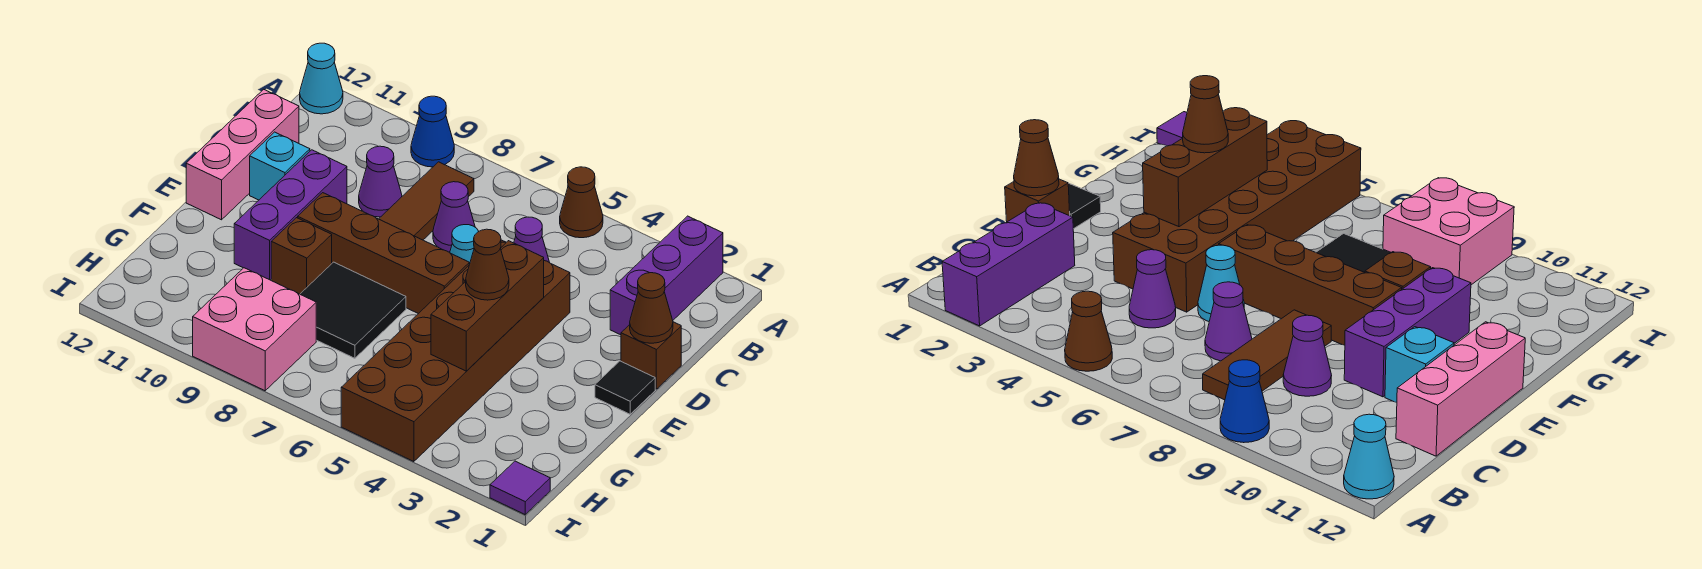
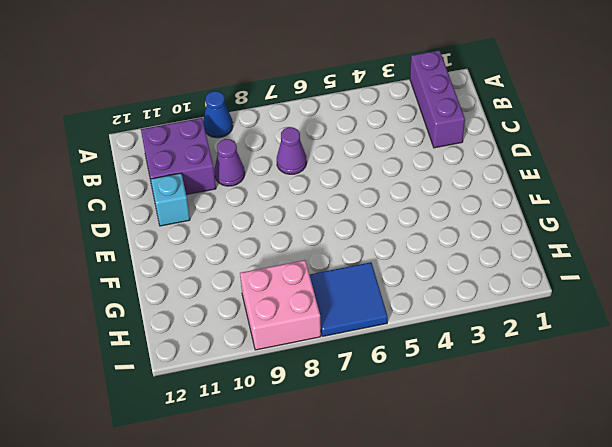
purple brick B10:C11 level 1 -> none
blue tile H6:I7 level 1 -> none
none -> brown cone A5 level 1
none -> cyan cone A12 level 1
none -> brown tile B8:D8 level 1

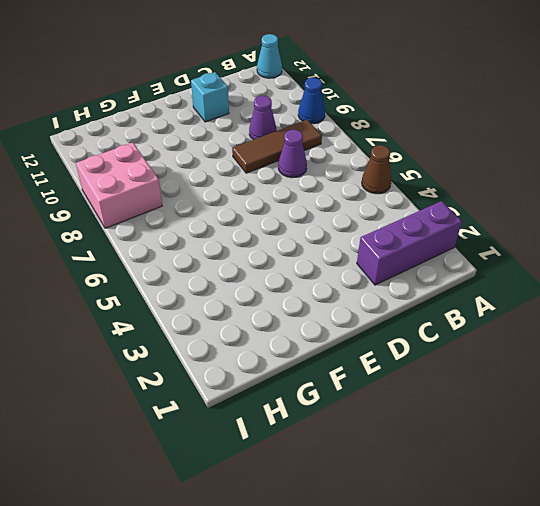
none -> purple cone C5 level 1
none -> pink brick C12:E12 level 1
none -> brown brick D1 level 1

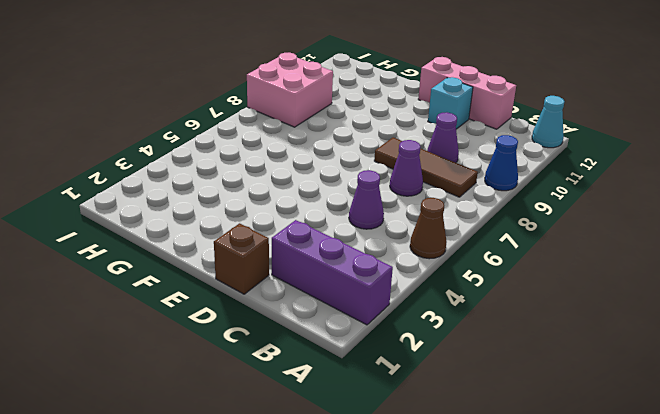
none -> brown brick D4:I5 level 1
none -> cyan cone D6 level 1
none -> purple brick D10:F10 level 1

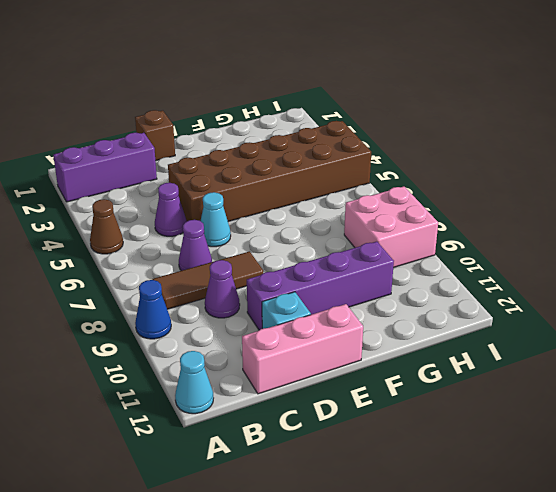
purple brick D10:G10 level 1 -> purple brick D10:F10 level 1
none -> black tile E1 level 1
none -> brown brick E6:E9 level 1
none -> black tile F7:G8 level 1

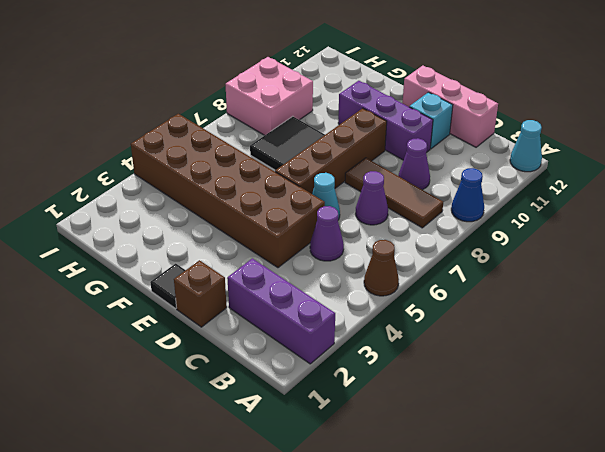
none -> brown brick F9 level 1
none -> purple tile I1 level 1
none -> brown cone D1 level 2

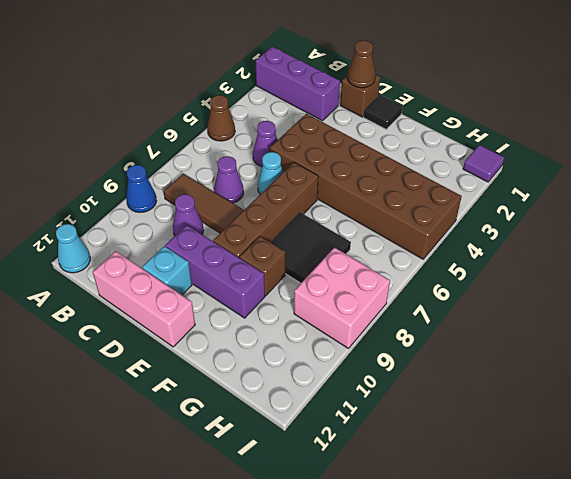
none -> brown brick E4:G4 level 2
none -> brown cone F4 level 3

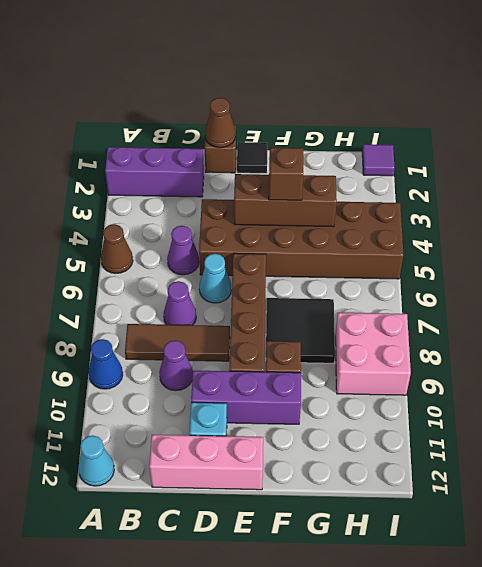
brown brick F4 level 3 -> brown cone F4 level 3

